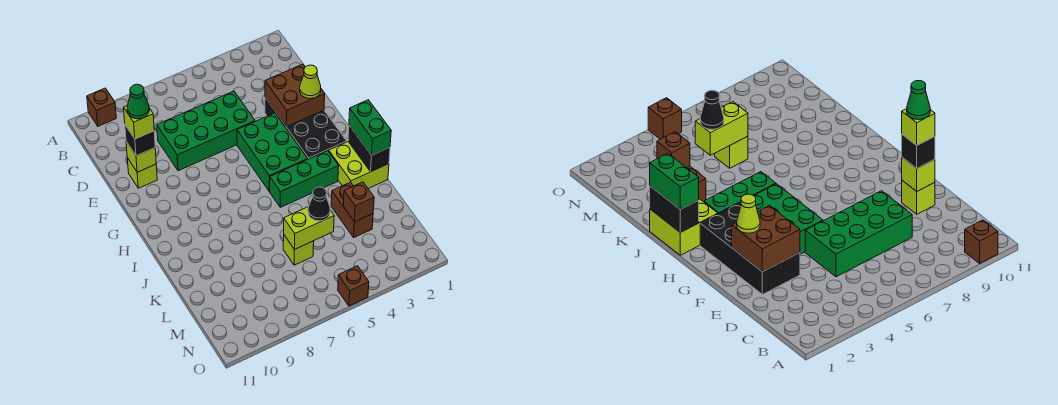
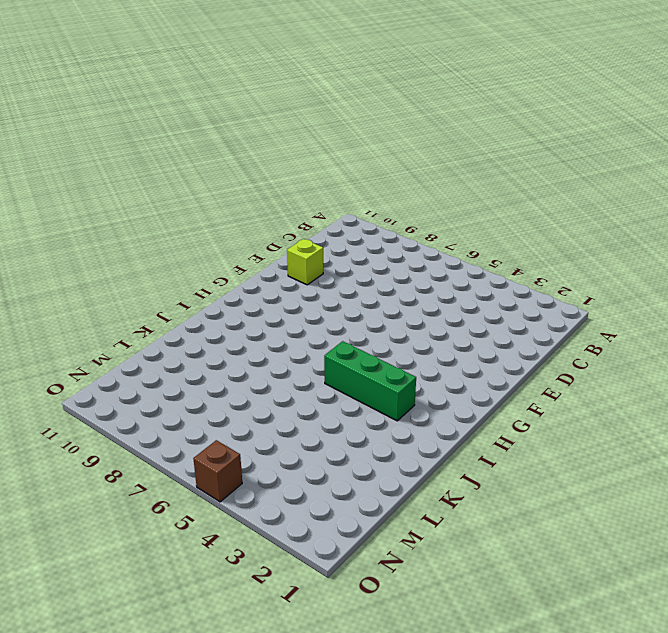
none -> brown brick A10 level 1
none -> green brick D5:E8 level 1
none -> black brick E2:H3 level 1

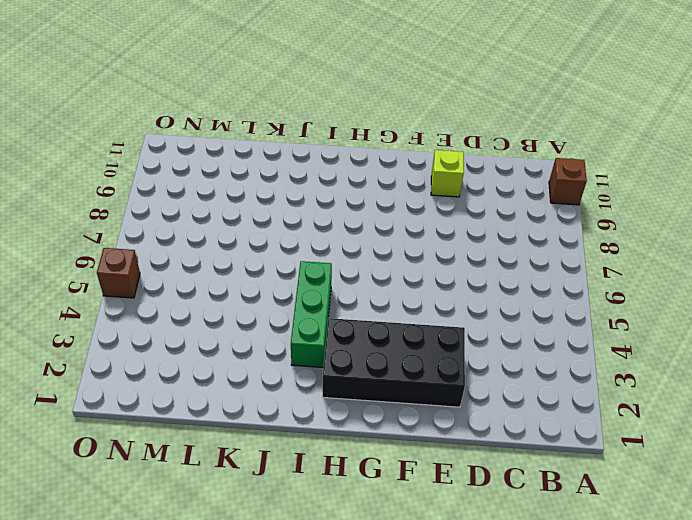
none -> green brick D5:E8 level 1
none -> green brick F4:H5 level 1
none -> lime brick I1:J2 level 1

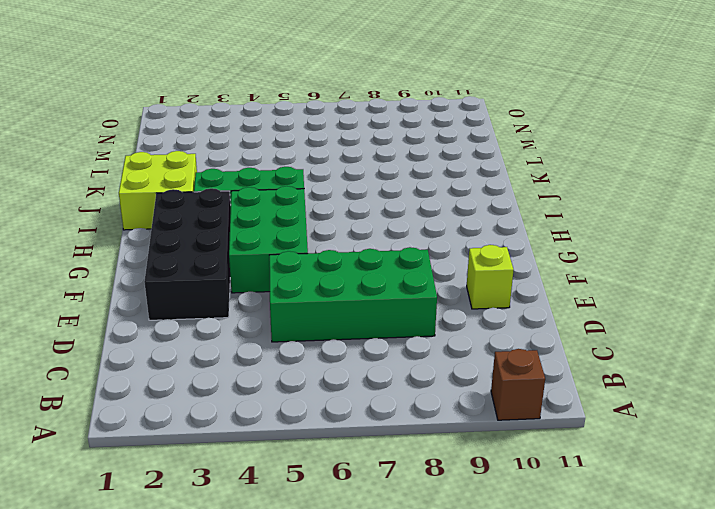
none -> brown brick K3:L3 level 1
none -> lime brick L6 level 1
none -> brown brick O5 level 1

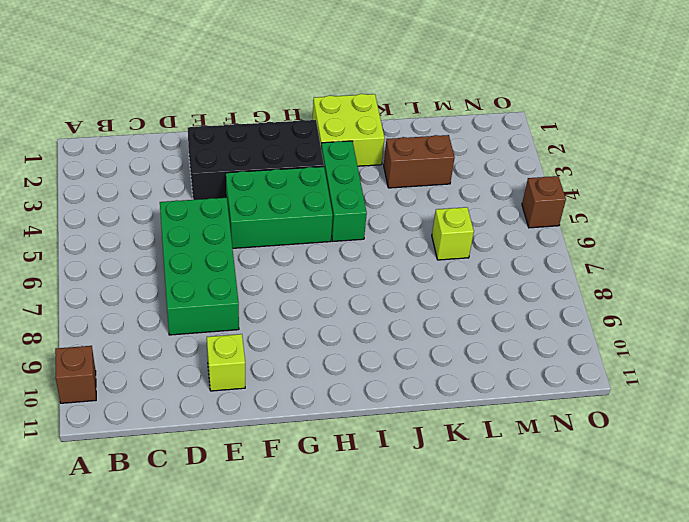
none -> brown brick E2:F3 level 2
none -> lime brick E10 level 2
none -> black brick I1:J1 level 2

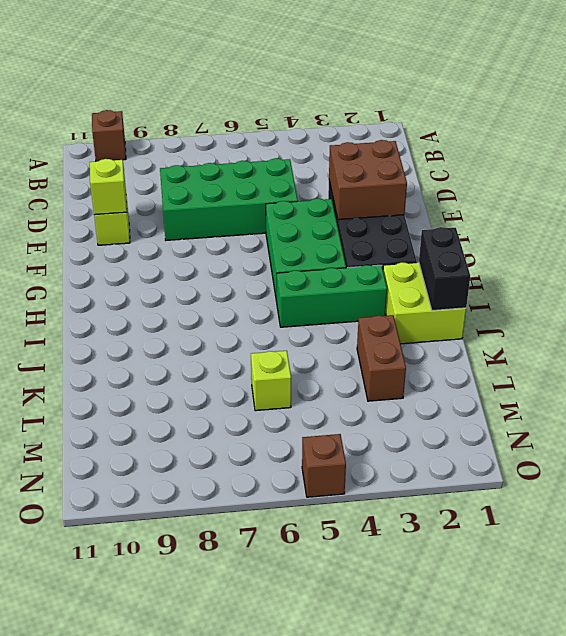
none -> brown brick L3 level 2
none -> lime brick L5:L6 level 2
none -> black brick E10 level 3

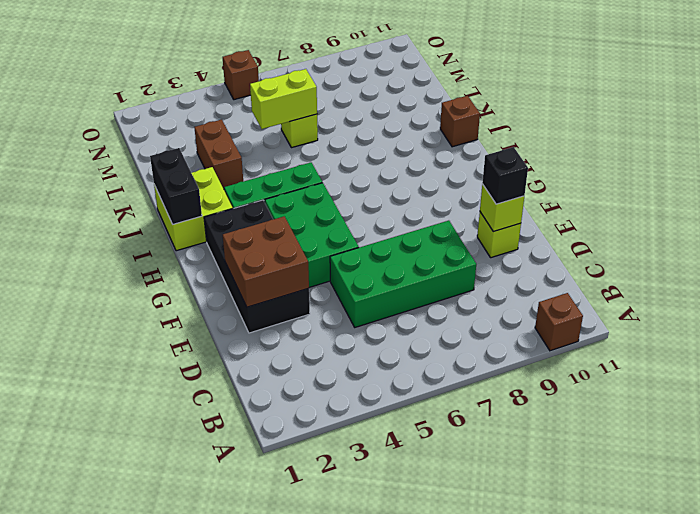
brown brick J11 level 1 -> brown brick L3 level 2
none -> lime cone F2 level 3
none -> green brick I1:J1 level 3
none -> black cone L5 level 3

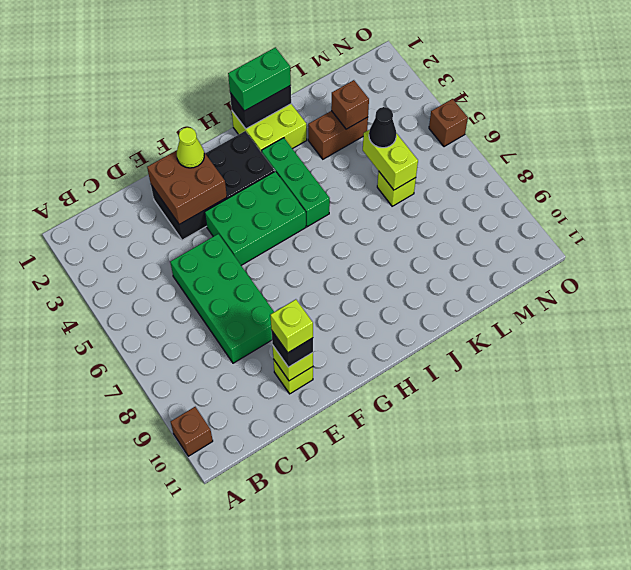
none -> green cone E10 level 5

